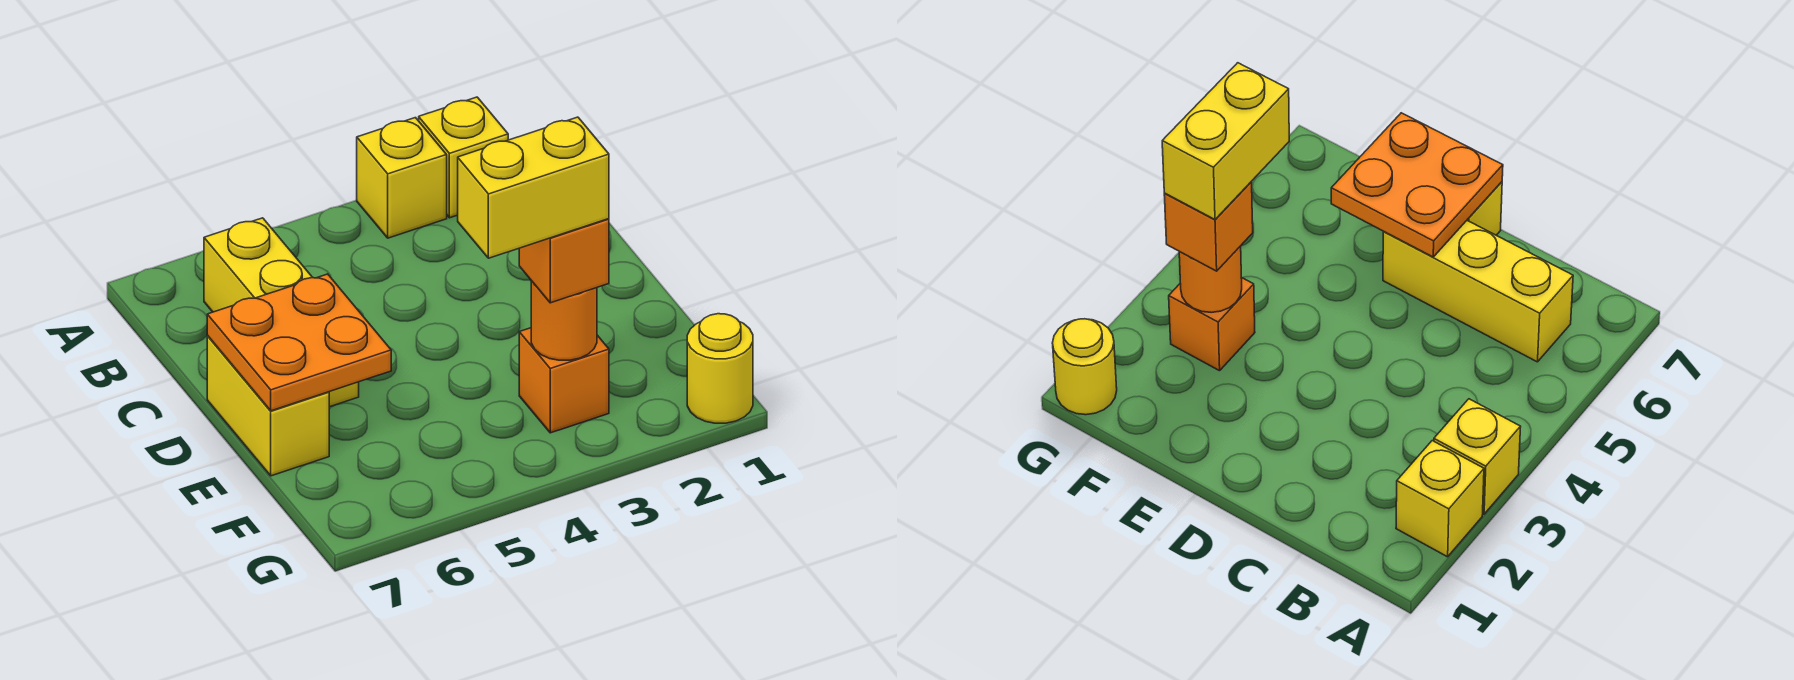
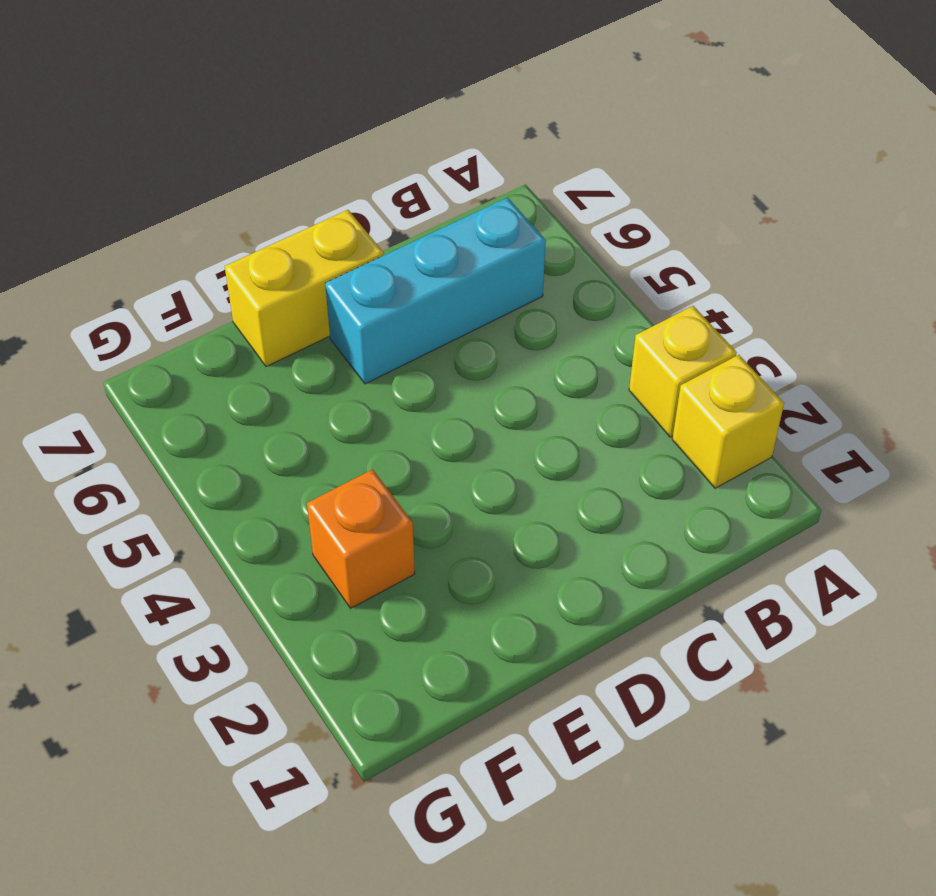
cyan brick B6:D6 level 1 -> yellow brick B6:D6 level 1
none -> yellow round brick G1 level 1
none -> orange plate D6:E7 level 2

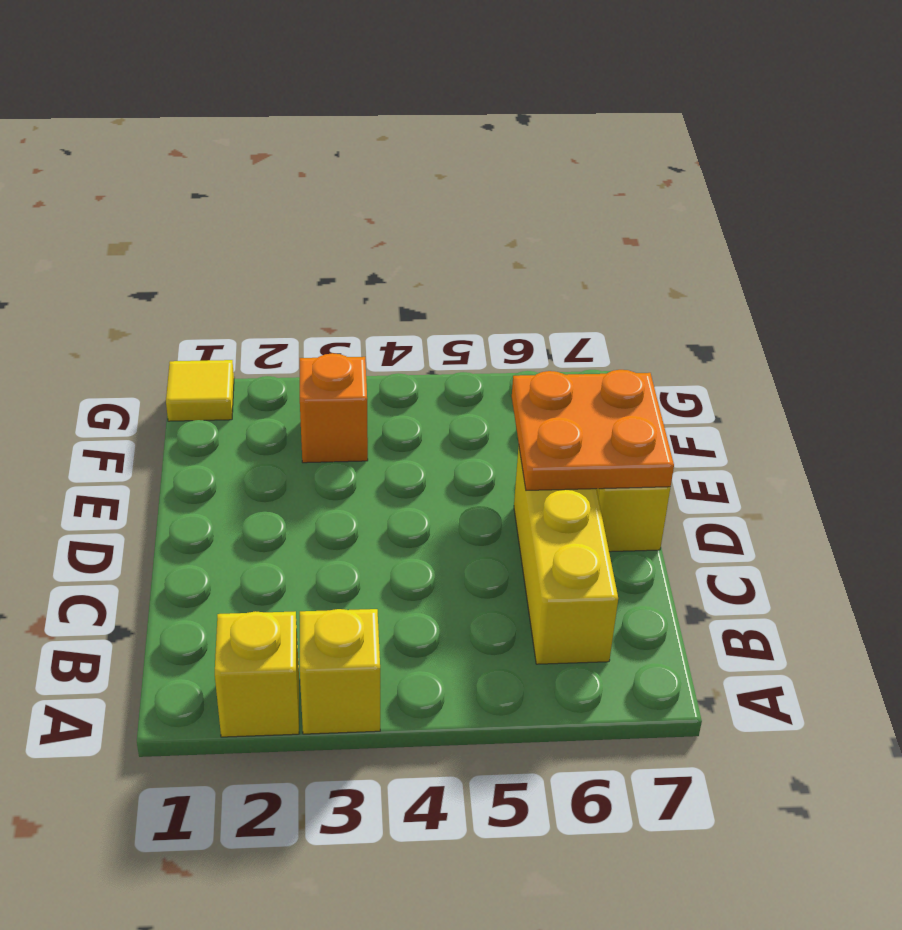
yellow tile G1 level 1 -> yellow round brick G1 level 1
none -> orange round brick F3 level 2
none -> orange brick F3 level 3

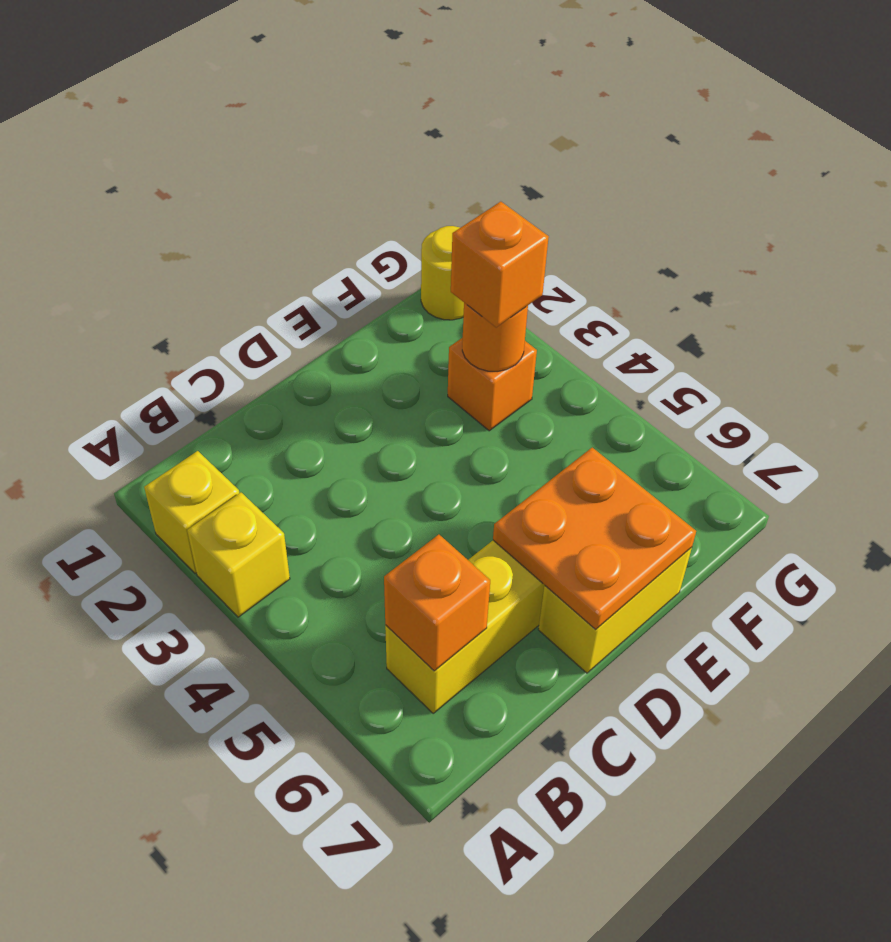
orange brick B6 level 2 -> none
none -> yellow brick F3:F4 level 4

